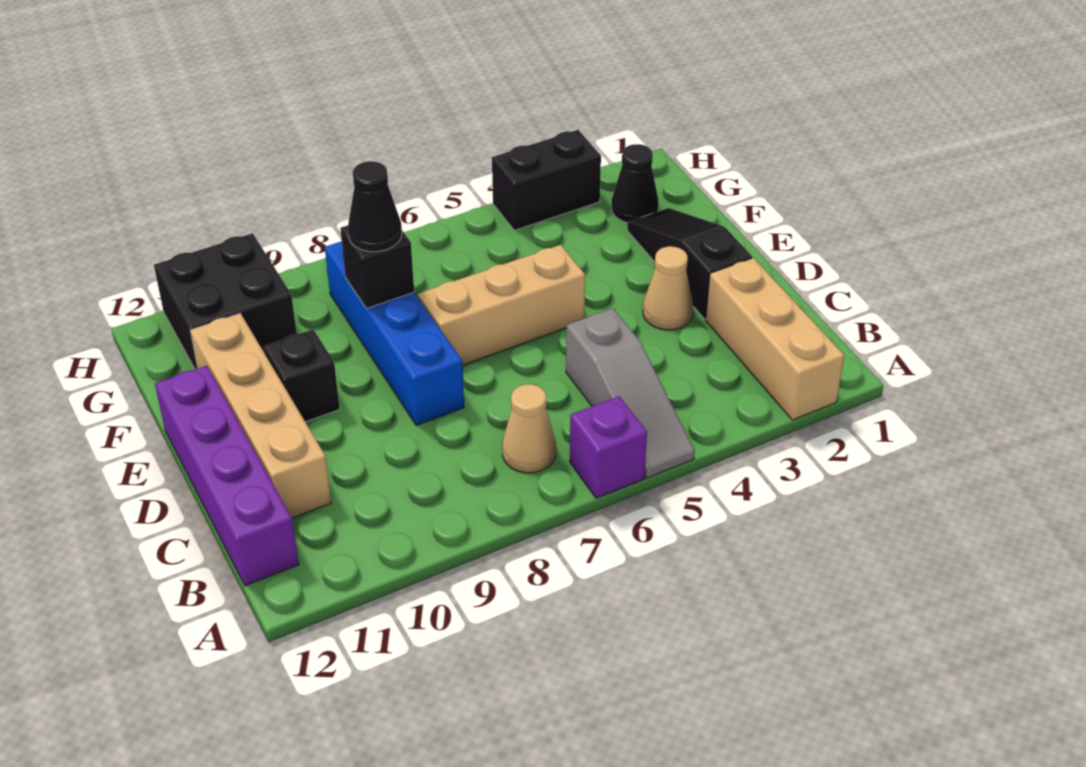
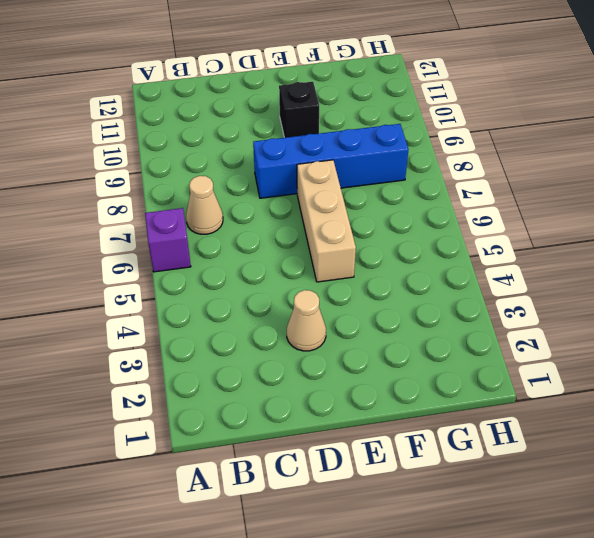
none -> tan brick A2:C2 level 1
none -> grey slope A5:C5 level 1 top C
none -> purple brick B12:E12 level 1

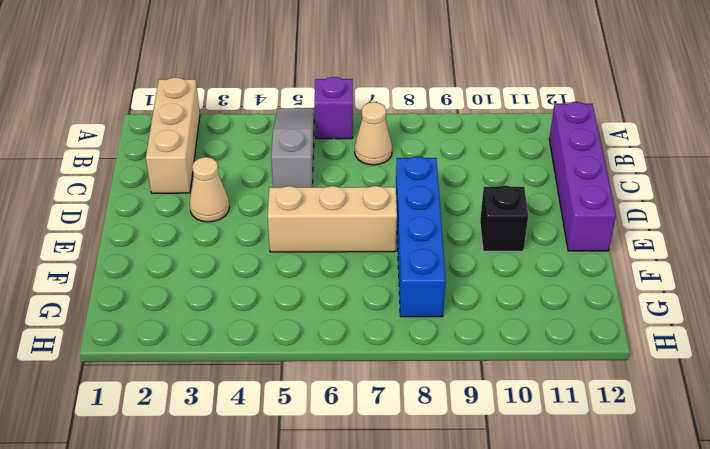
none -> tan brick C11:F11 level 1
none -> black slope D2:F2 level 1 top D
none -> black cone G2 level 1

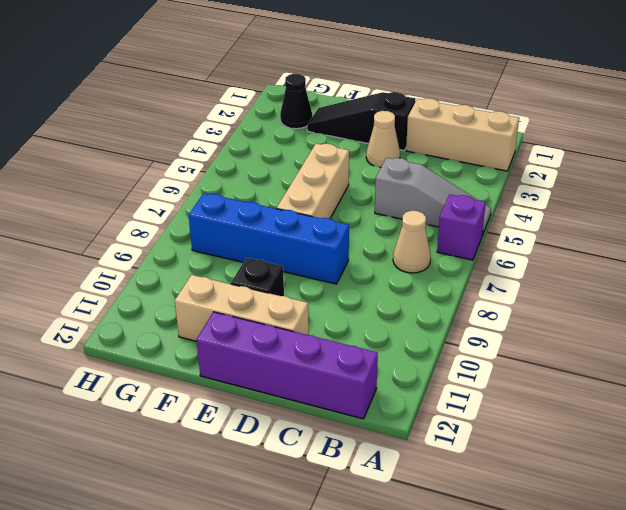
tan brick D11:F11 level 1 -> tan brick C11:F11 level 1
none -> black brick G10:H11 level 1
none -> black brick H3:H4 level 1
none -> black brick F8 level 2

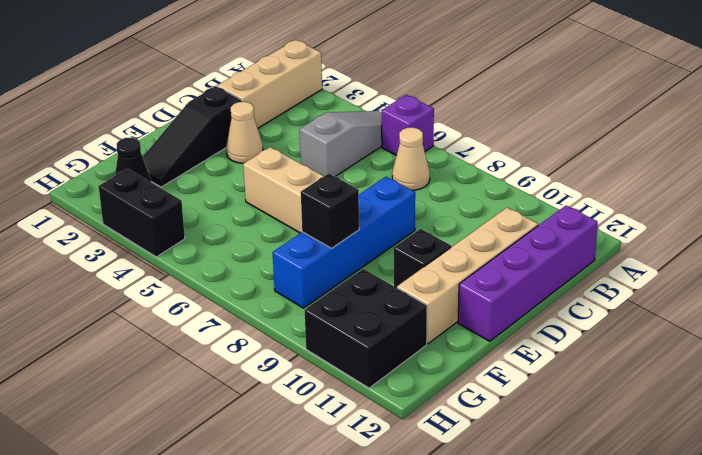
none -> black cone F8 level 3

